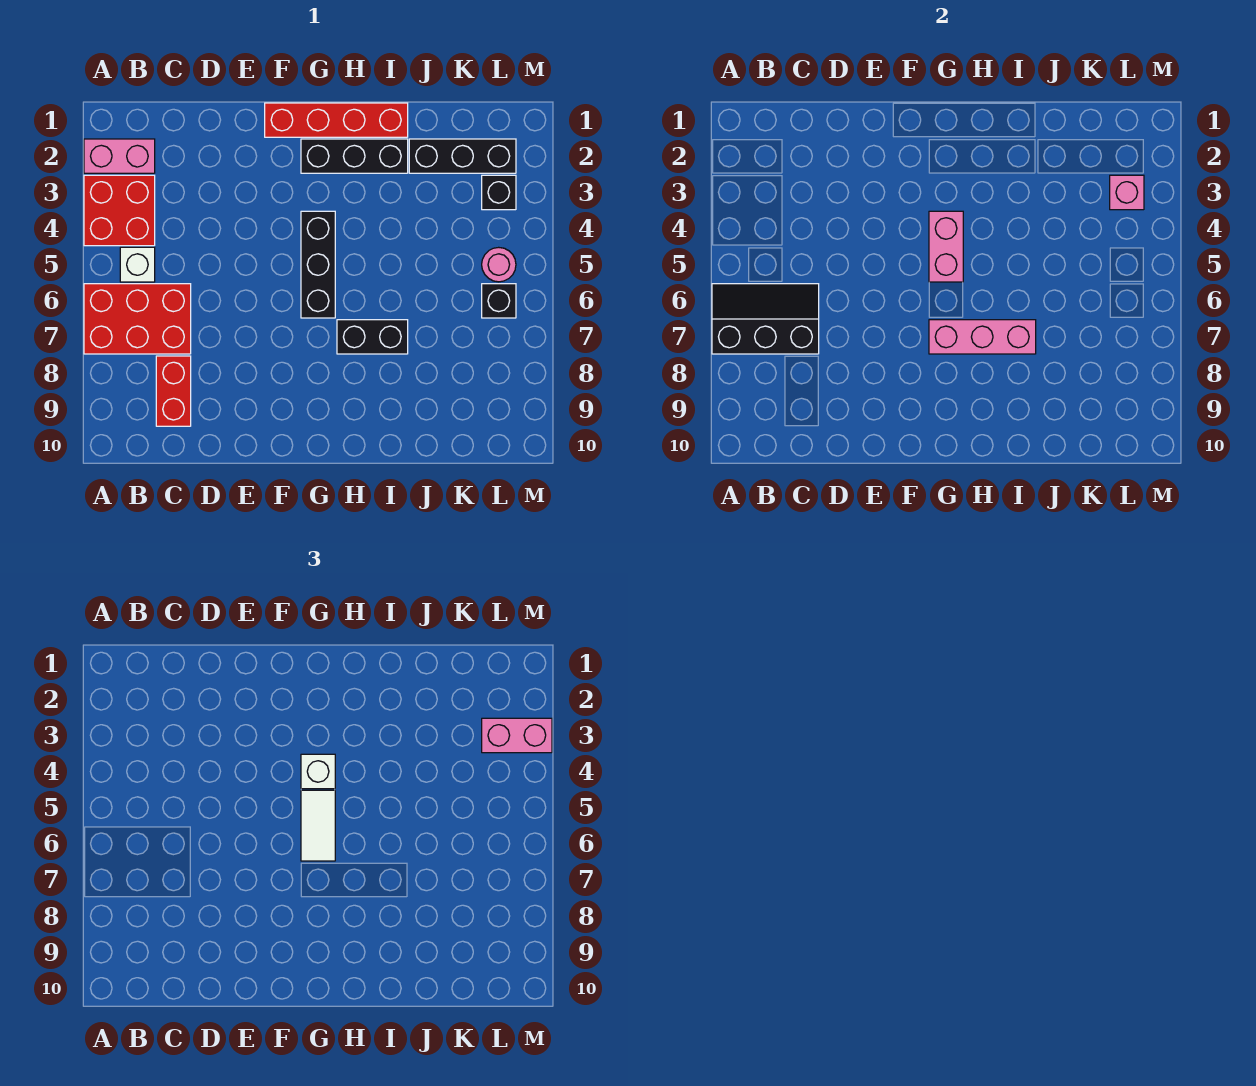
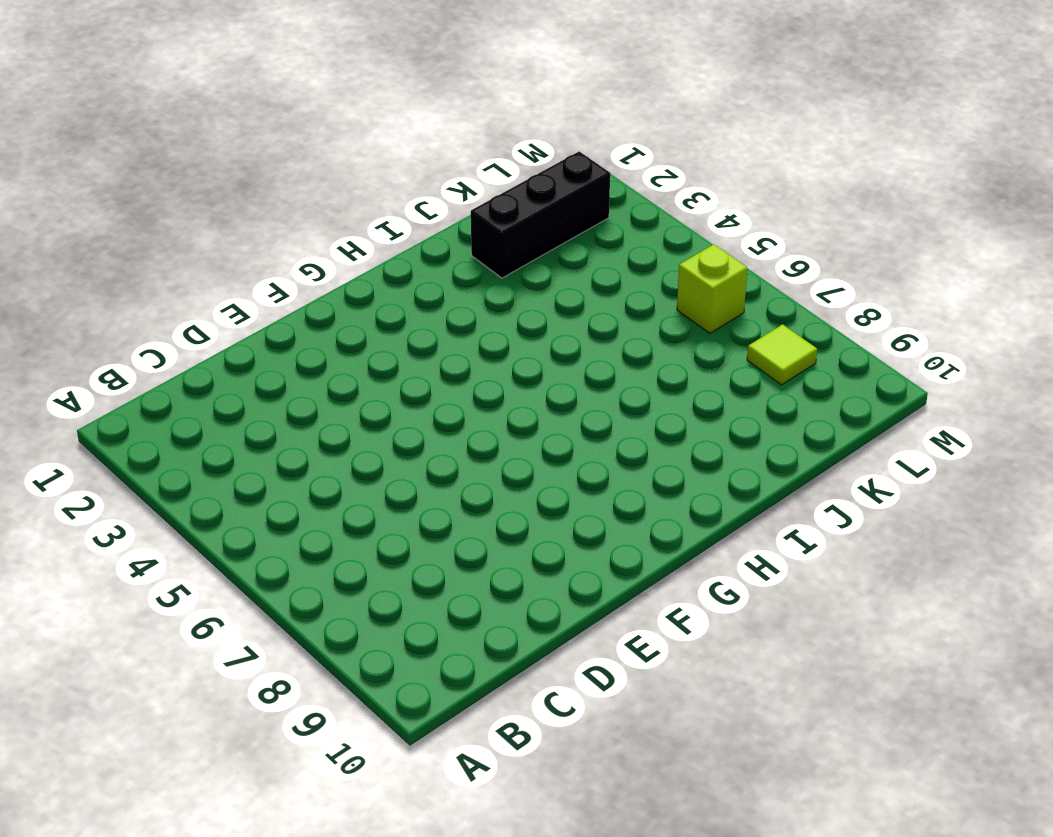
lime brick L6 level 1 -> black brick L6 level 1
lime tile L8 level 1 -> none
none -> pink brick A2:B2 level 1
none -> red brick A3:B4 level 1
none -> red brick A6:C7 level 1

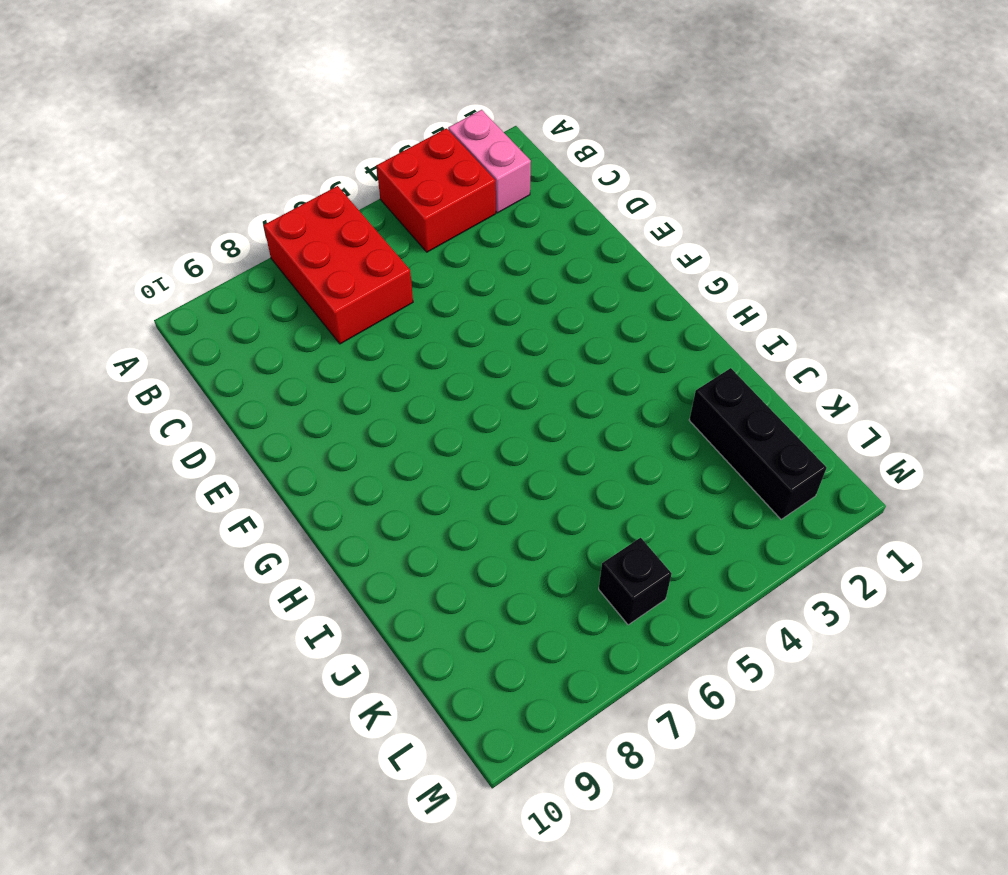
none -> white brick B5 level 1
none -> red brick C8:C9 level 1
none -> red brick F1:I1 level 1

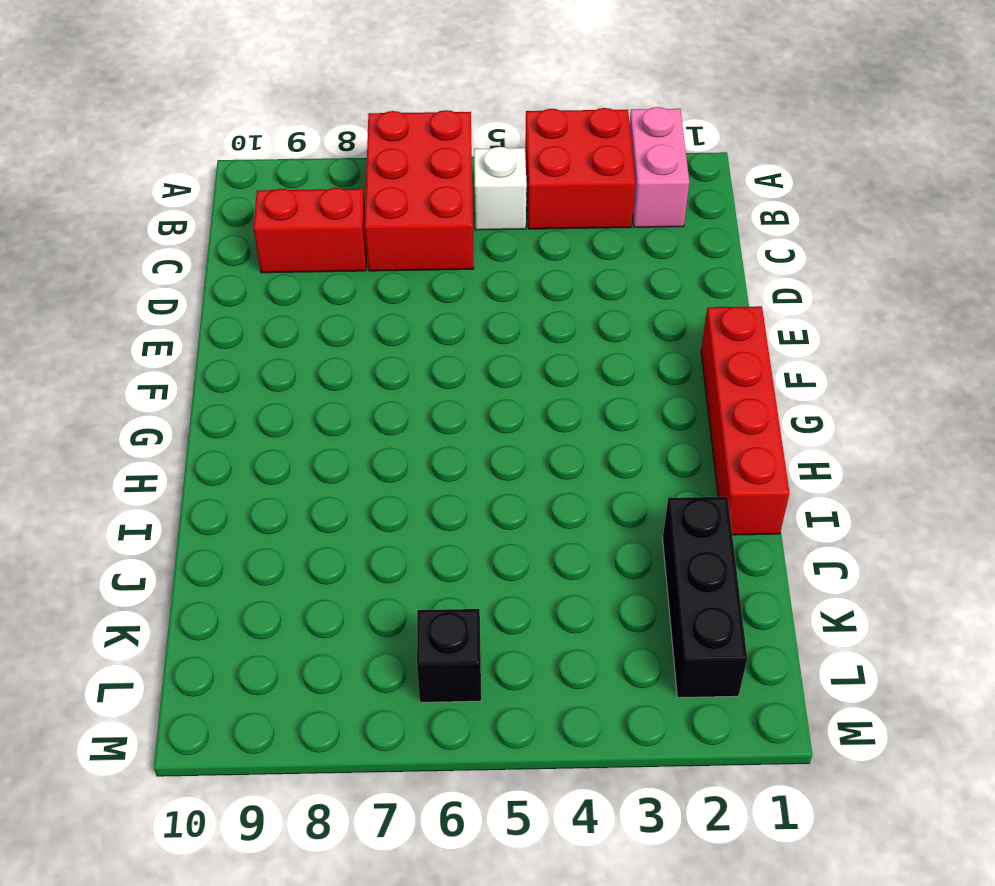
none -> black brick G2:I2 level 1
none -> black brick G4:G6 level 1
none -> black brick H7:I7 level 1

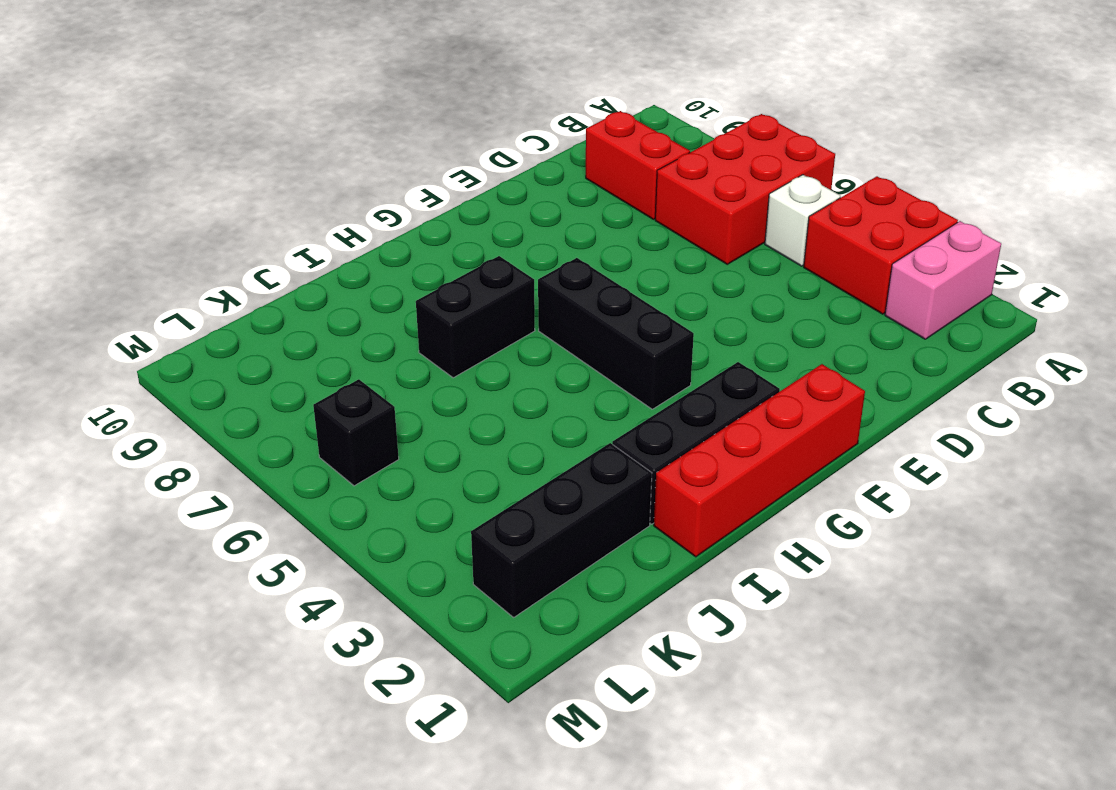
none -> black brick L3 level 1
none -> pink round brick L5 level 1
none -> black slope A6:C7 level 2 top 7

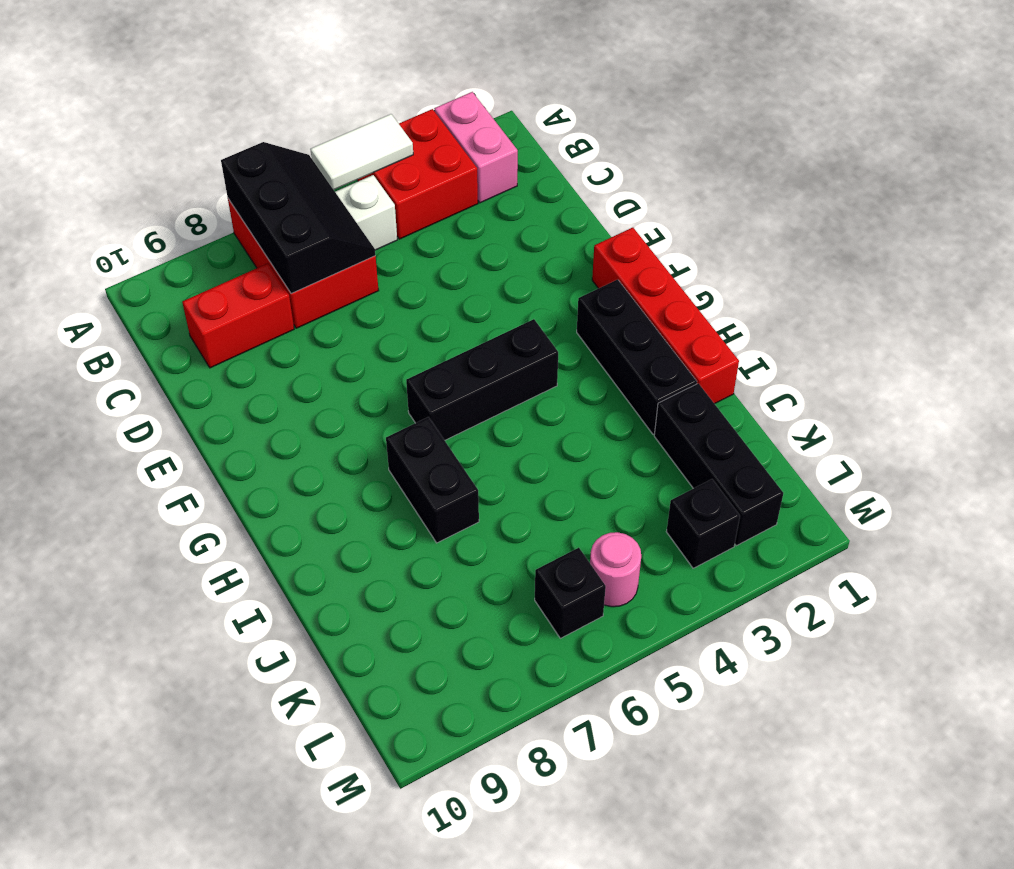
white tile A4:A5 level 2 -> white tile G5:G6 level 3
none -> pink brick G4:G5 level 2
none -> pink brick G7:I7 level 2
none -> pink brick L3 level 2

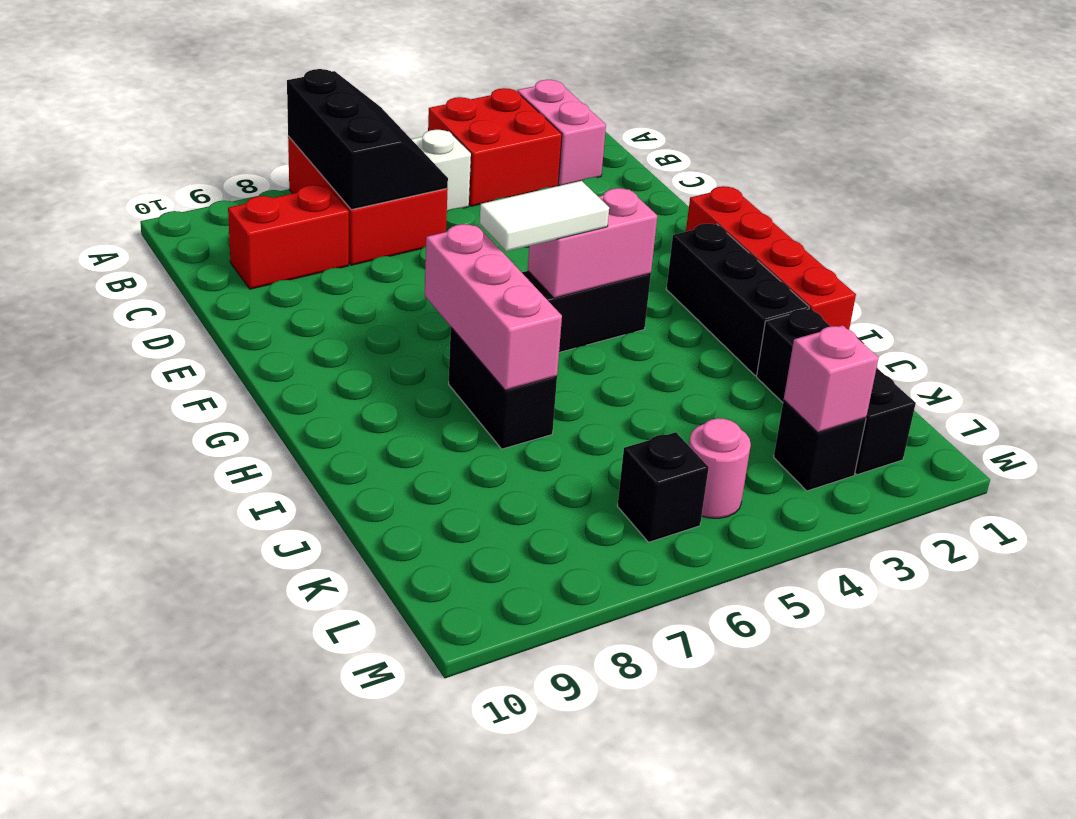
none -> white brick G4 level 3
none -> pink brick L3:M3 level 3

